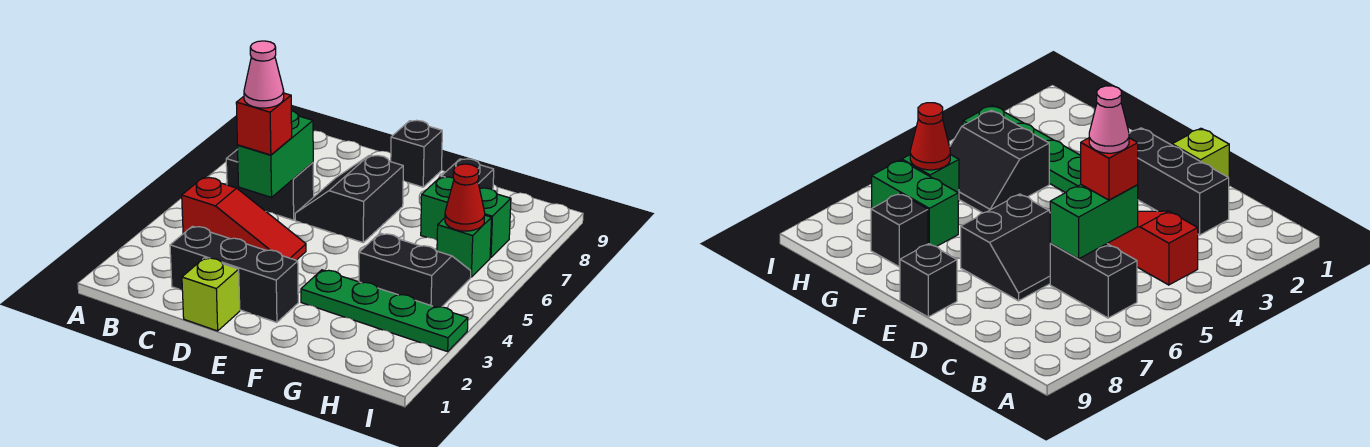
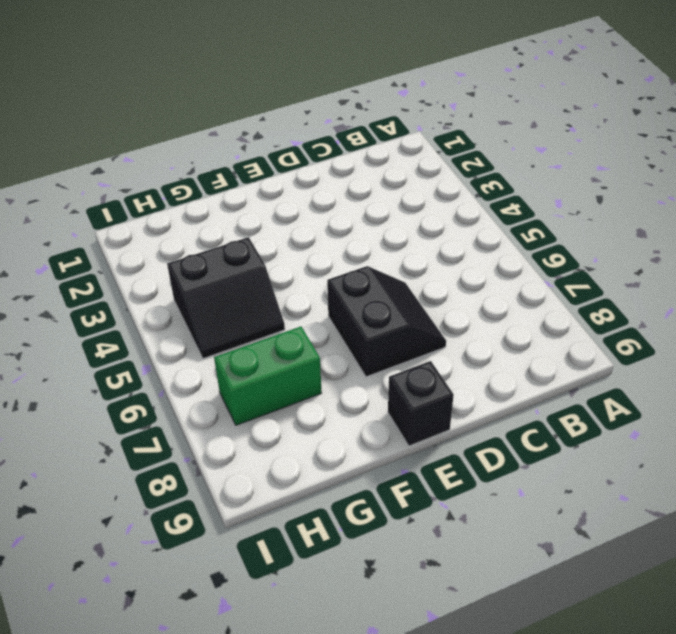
none -> red slope B4:D4 level 1 top B
none -> black brick B6:C6 level 1
none -> black brick C2:E2 level 1

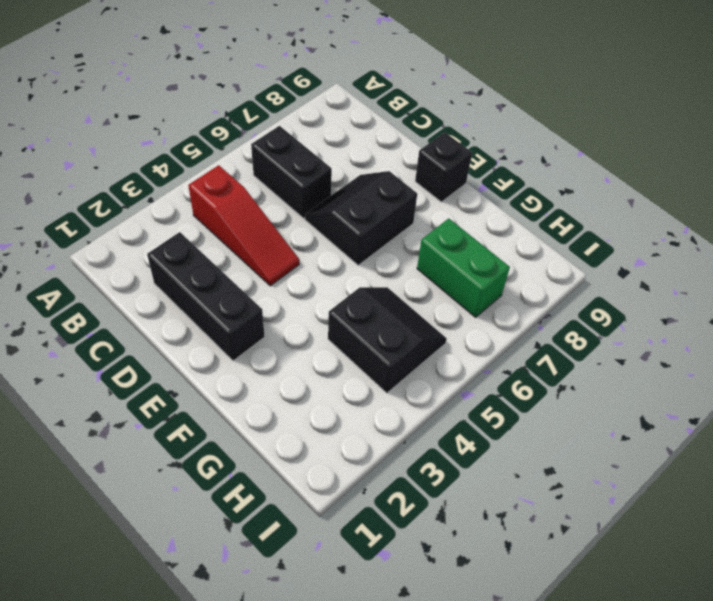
none -> lime brick D1 level 1
none -> green plate F3:I3 level 1
none -> black brick G8 level 1

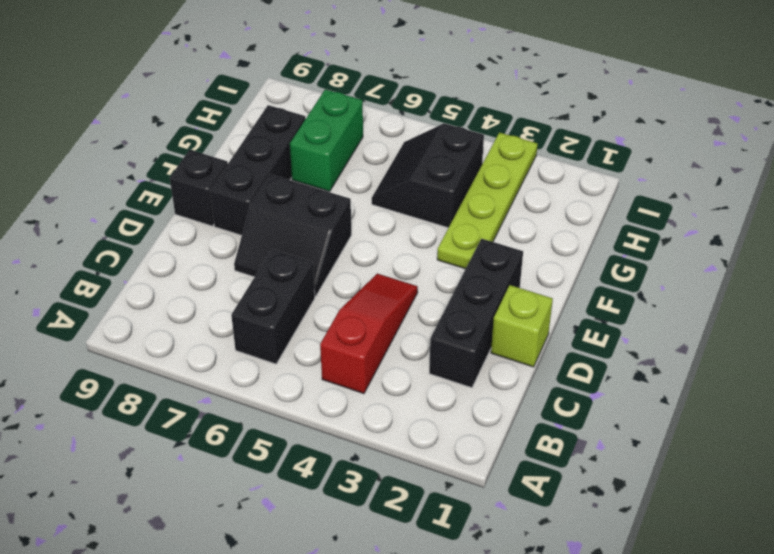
black brick E8:G8 level 1 -> black brick G8 level 1
lime plate F3:I3 level 1 -> green plate F3:I3 level 1
none -> green brick H6 level 1
none -> green brick C5:C6 level 2
none -> red cone H6 level 2

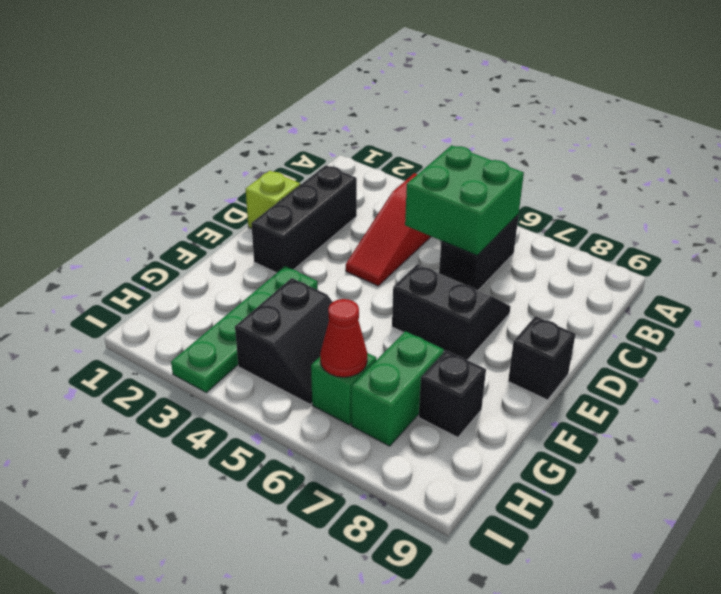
green brick B5:C6 level 2 -> green brick C5:C6 level 2
none -> red brick C5 level 3
none -> pink cone C5 level 4

